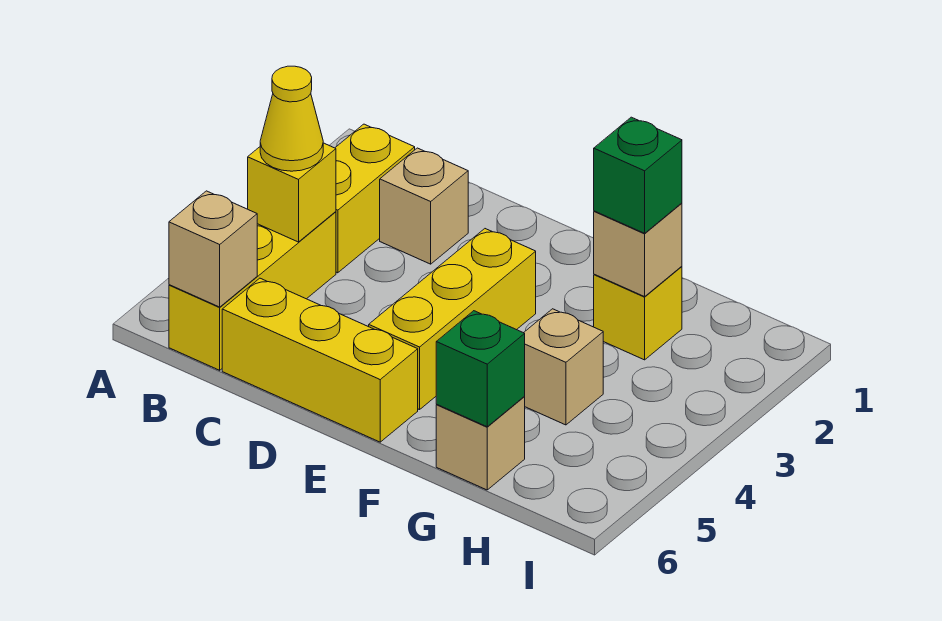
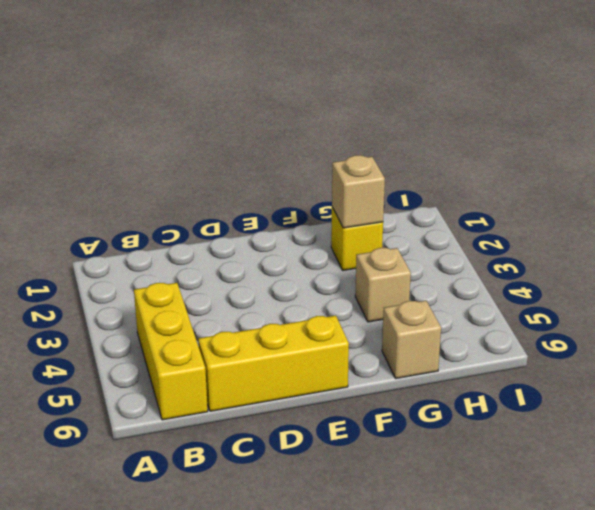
none -> yellow brick B2:B3 level 1
none -> tan brick C2 level 1
none -> yellow brick E3:E5 level 1

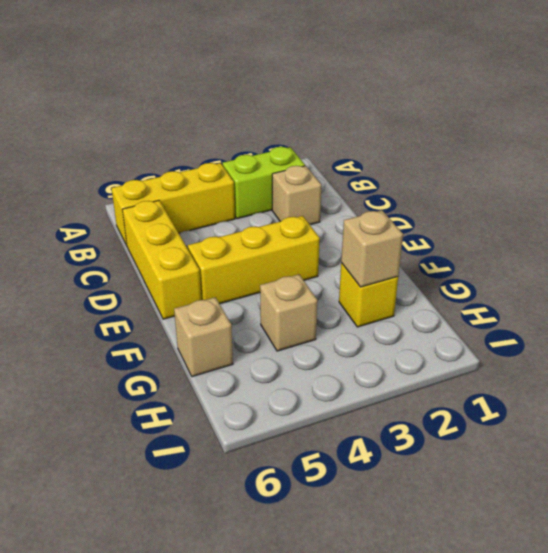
lime brick B2:B3 level 1 -> yellow brick B2:B3 level 1
none -> yellow brick B4 level 2
none -> tan brick B6 level 2
none -> green brick G6 level 2

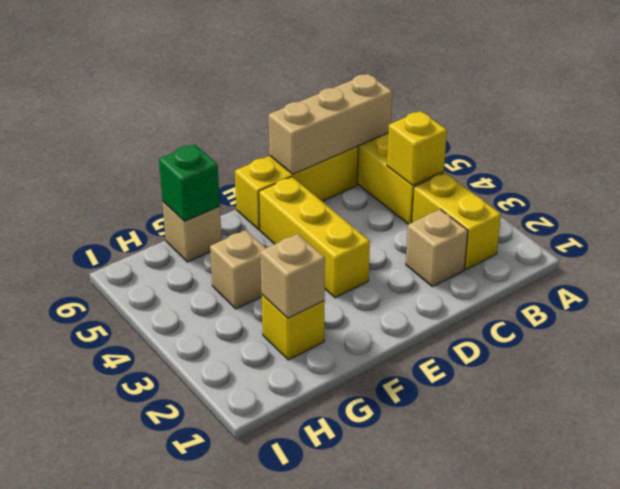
tan brick B6:D6 level 2 -> tan brick B6 level 2
none -> yellow cone B4 level 3
none -> green brick G2 level 3

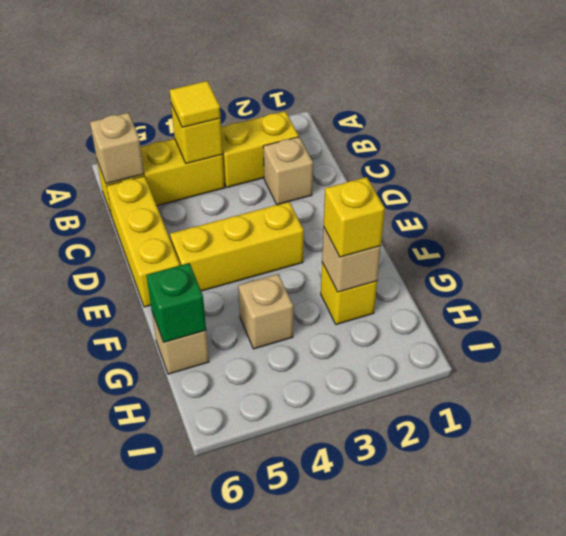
yellow tile B4 level 3 -> yellow cone B4 level 3
yellow brick G2 level 3 -> green brick G2 level 3

